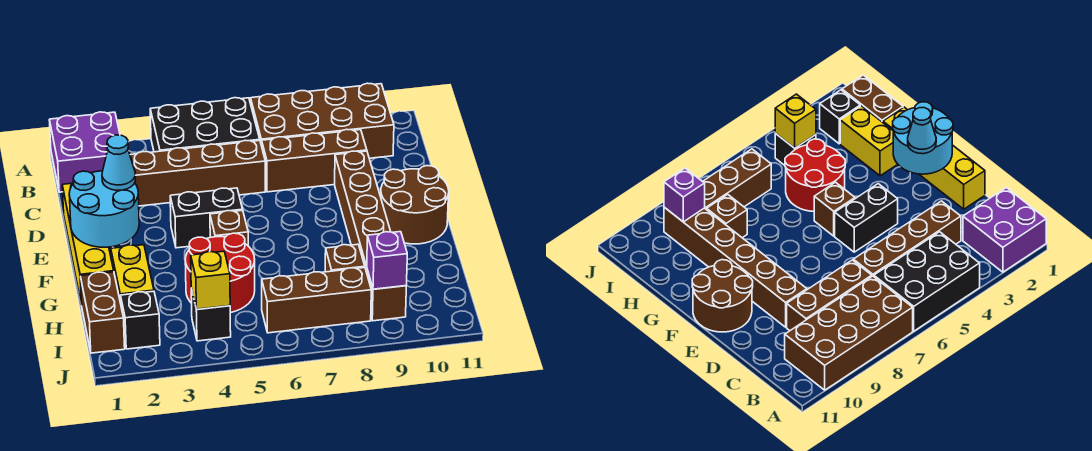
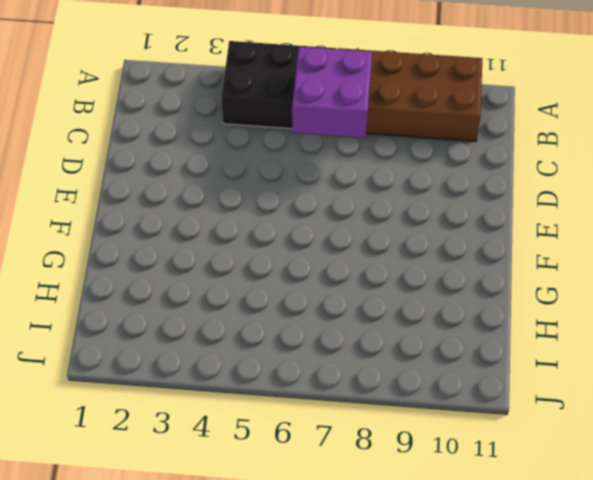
purple brick B6:C7 level 2 -> purple brick A1:B2 level 1
none -> brown brick C3:C6 level 1
none -> brown brick C7:C9 level 1
none -> yellow brick D1:G1 level 1

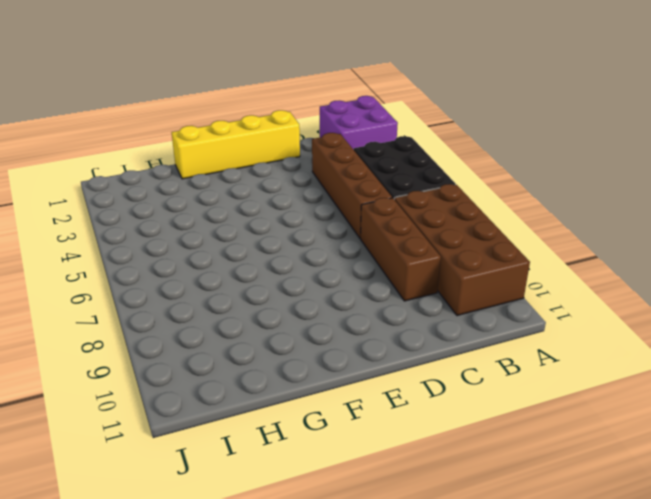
none -> brown brick D9:I9 level 1
none -> black brick E4:E5 level 1
none -> brown round brick E10:F11 level 1

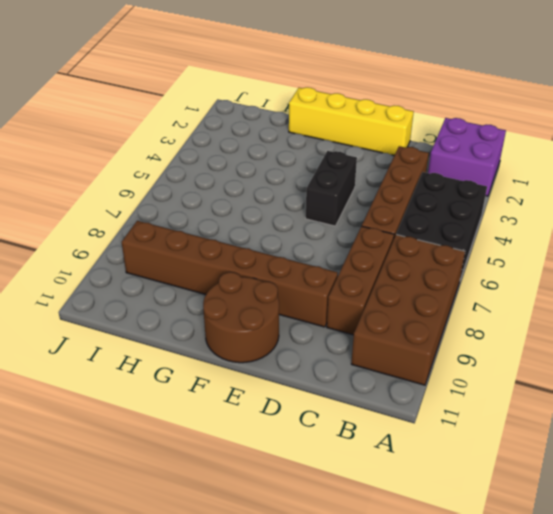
none -> brown brick F5 level 1
none -> yellow brick G2:H2 level 1
none -> red round brick G4:H5 level 1

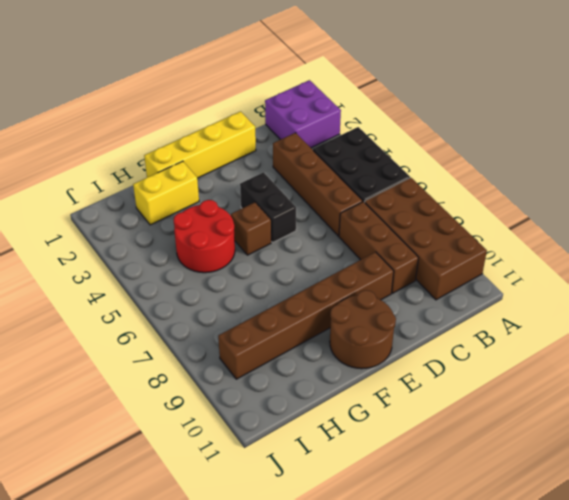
none -> brown brick H1:I1 level 1
none -> brown brick H8 level 1
none -> black brick I2 level 1

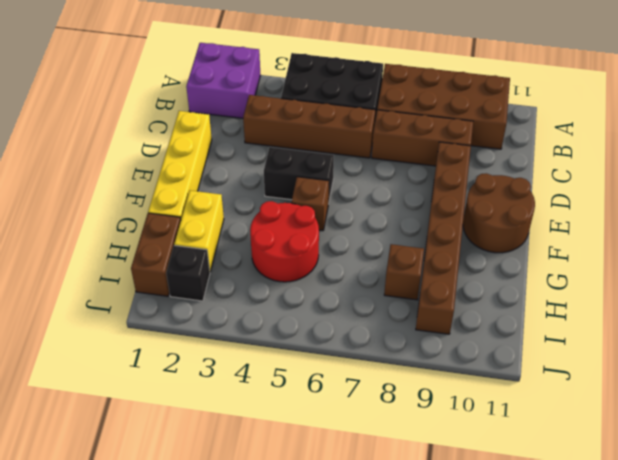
none -> black brick I4 level 1
none -> brown brick I6:I8 level 1
none -> cyan round brick E1:F2 level 2

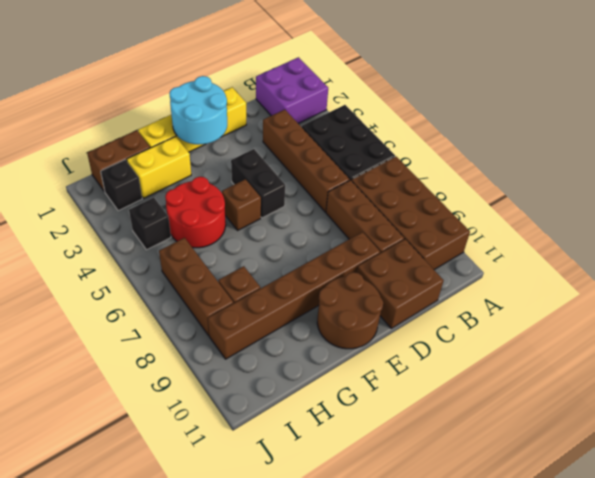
brown brick C10:D11 level 1 -> none
none -> yellow brick I4 level 2
none -> purple brick I9 level 2
none -> cyan cone E2 level 3

